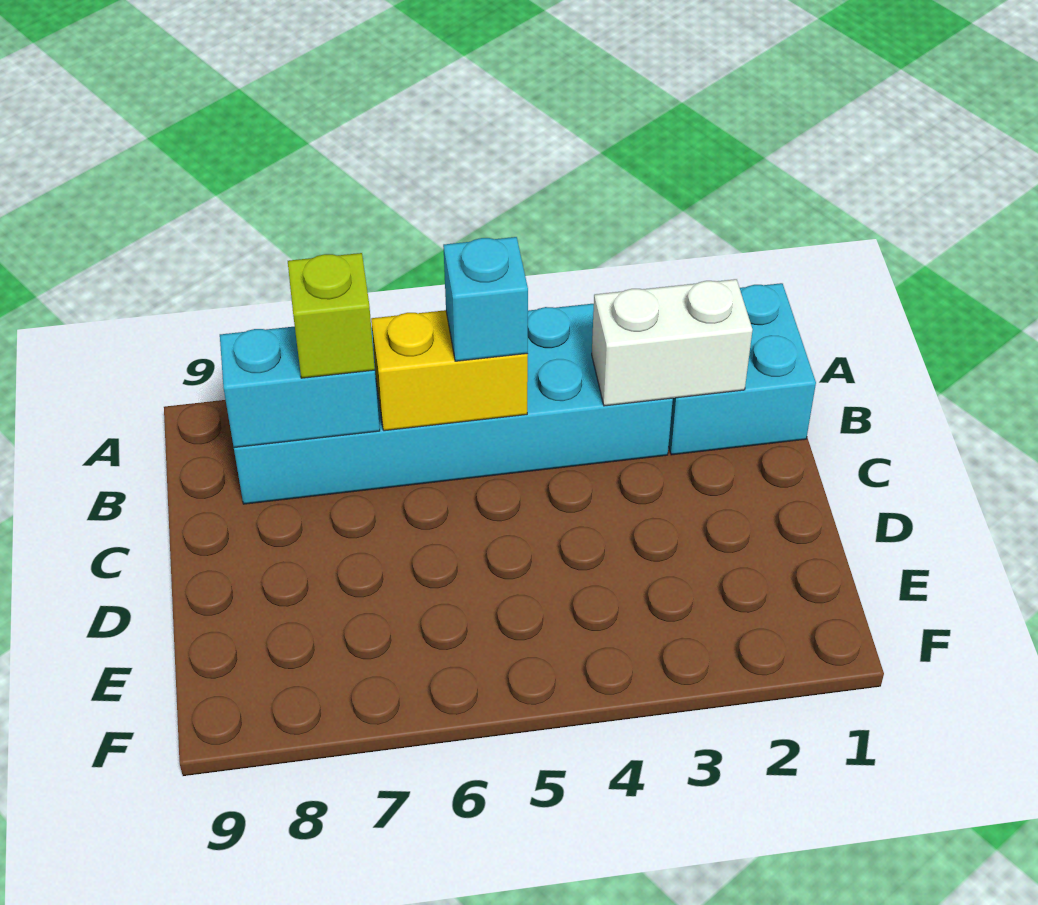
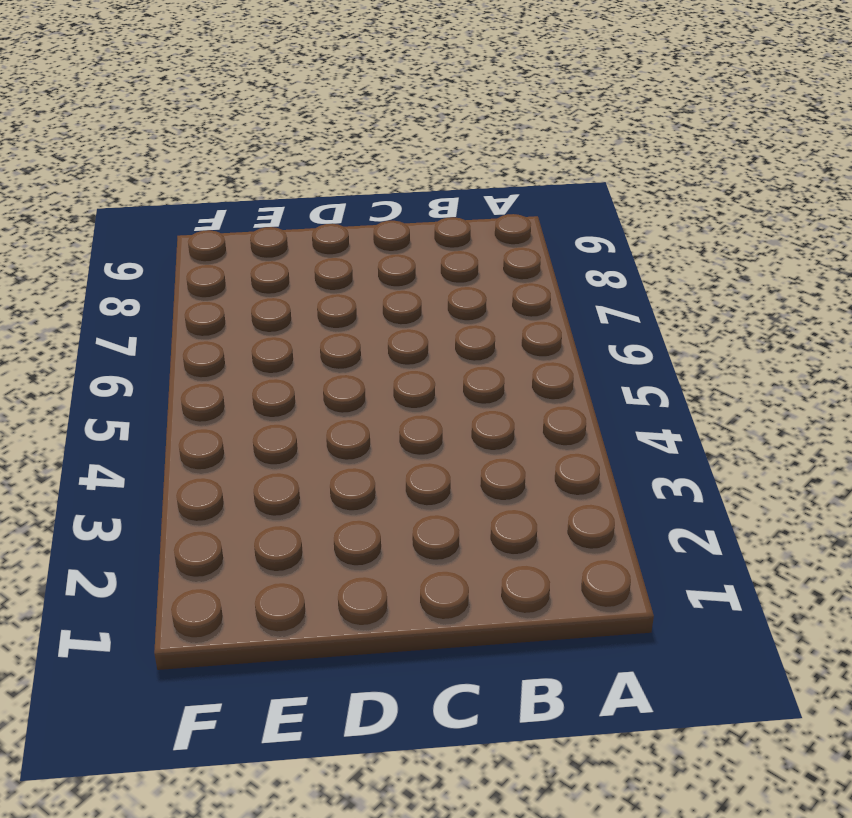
none -> cyan brick A1:B2 level 1
none -> cyan brick A3:B8 level 1

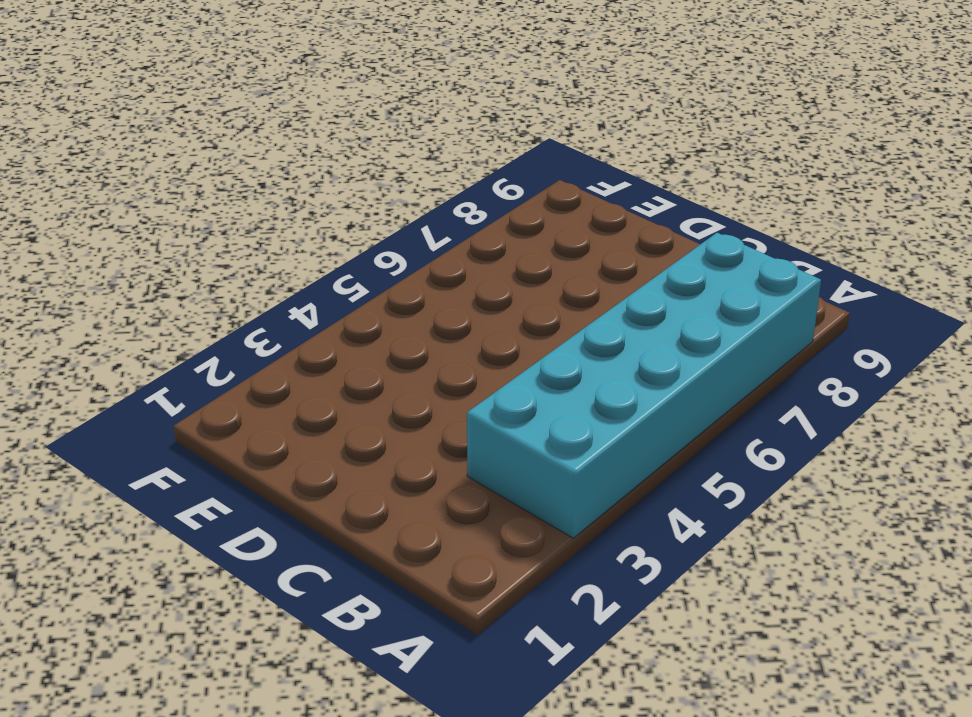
none -> cyan brick A1:B2 level 1
none -> white brick B2:B3 level 2

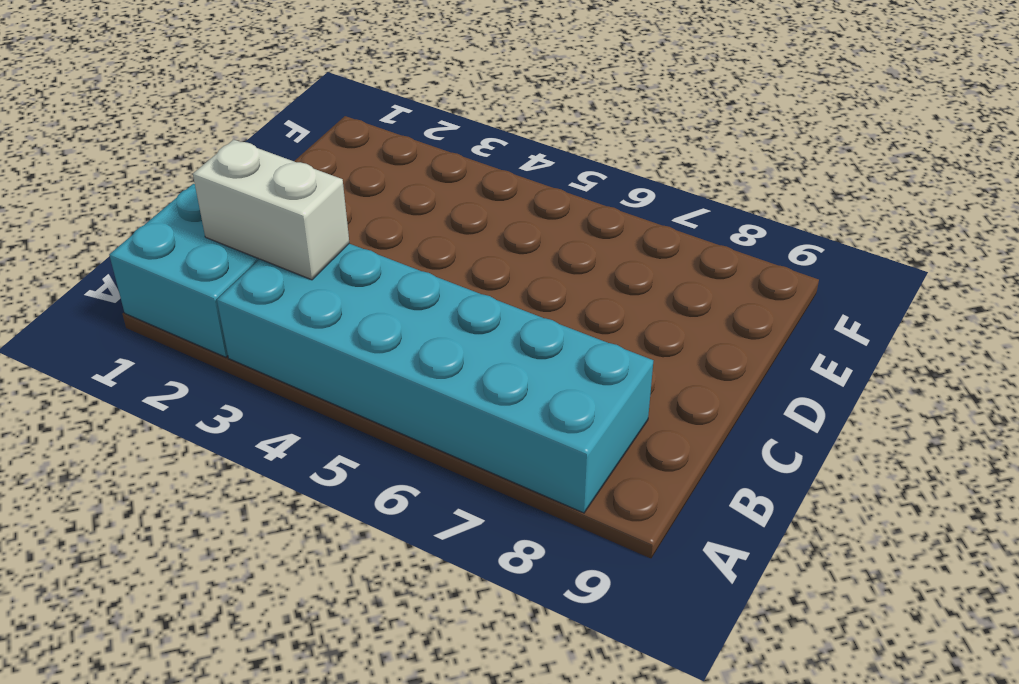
none -> yellow brick B5:B6 level 2
none -> cyan brick B7:B8 level 2

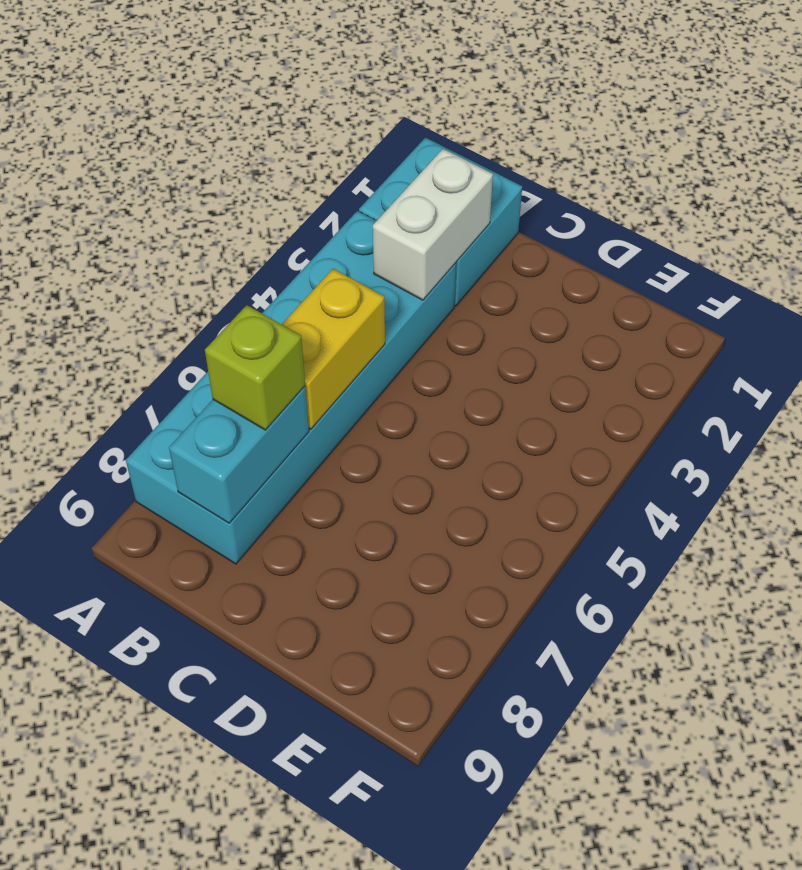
none -> cyan brick B5 level 3

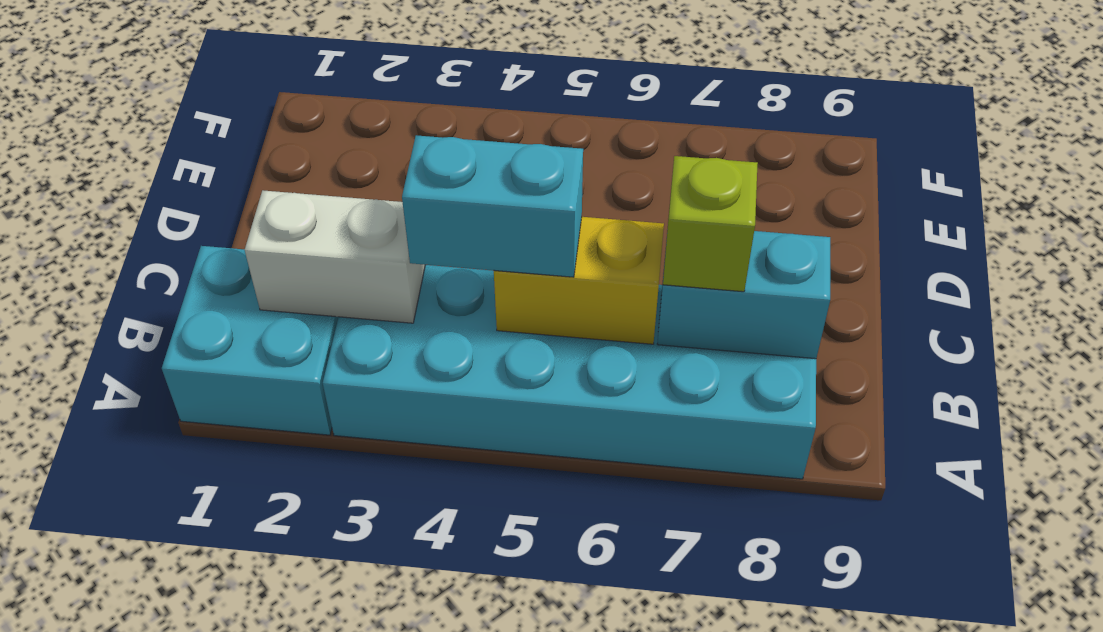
cyan brick B4:B5 level 3 -> cyan brick B5 level 3

